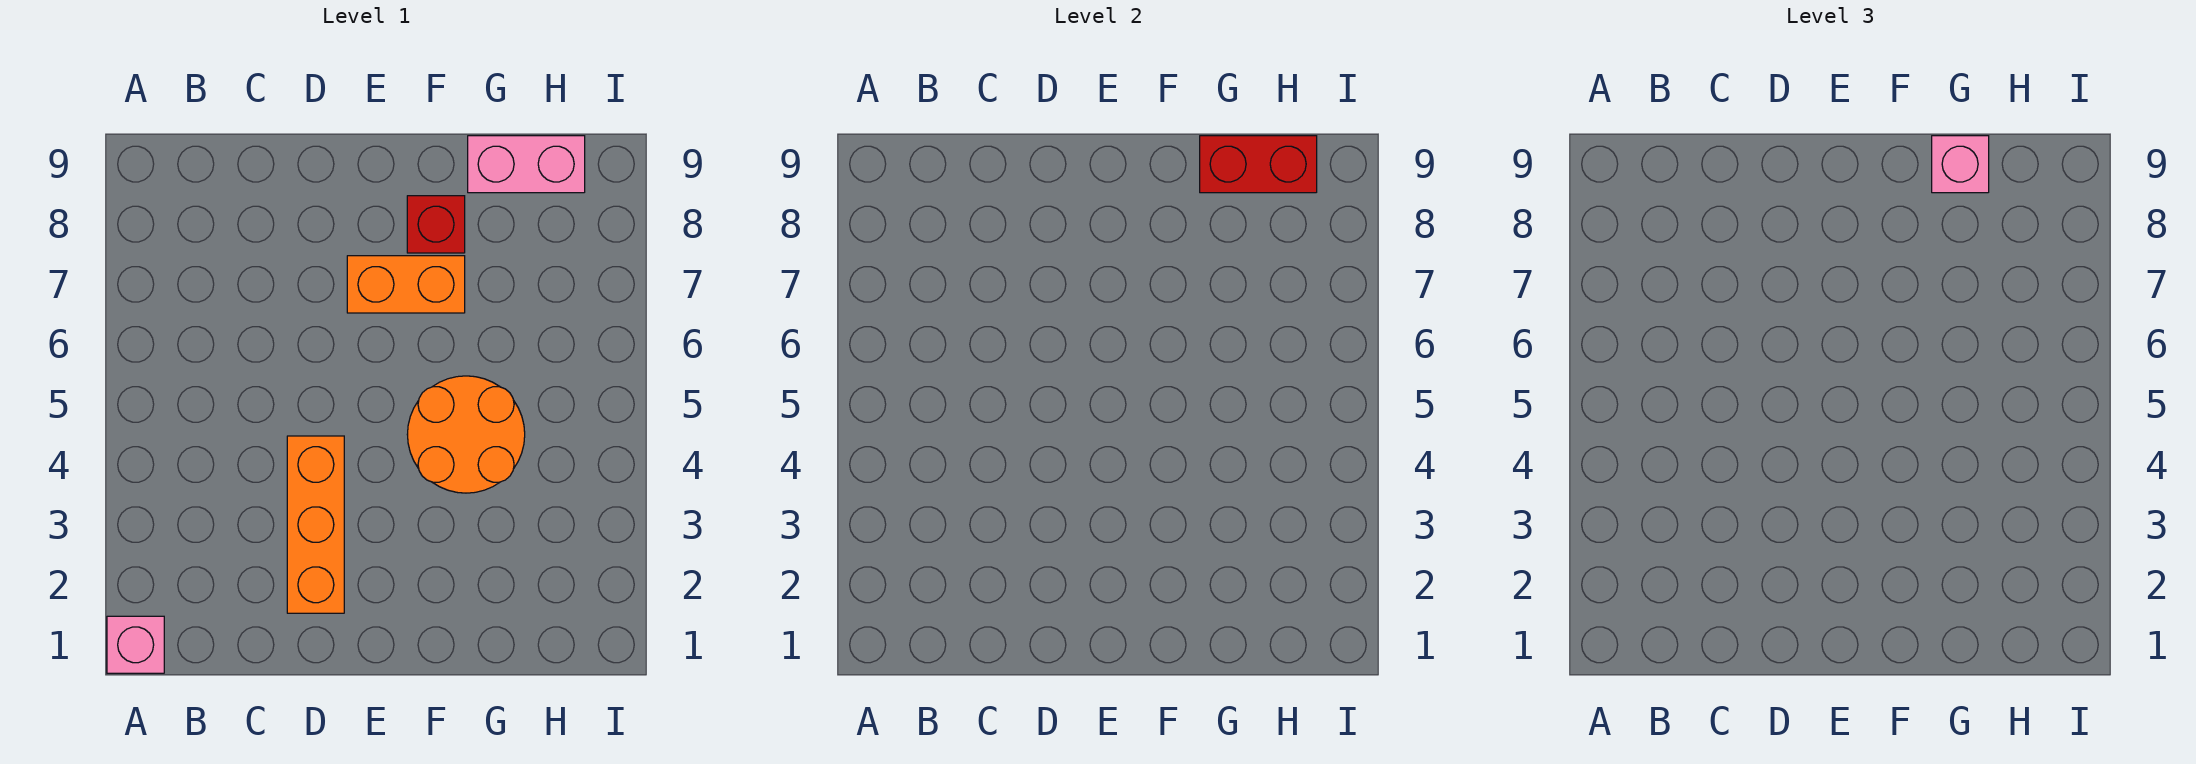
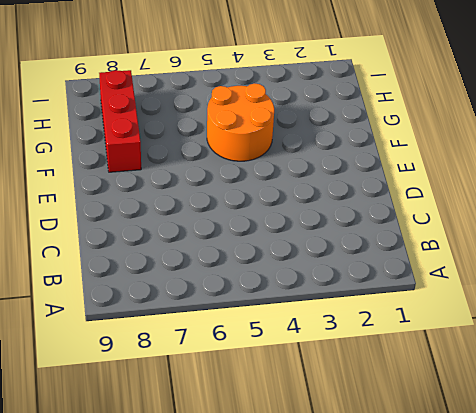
red brick F8:H8 level 1 -> red brick F8 level 1
none -> pink brick A1 level 1
none -> orange brick D2:D4 level 1

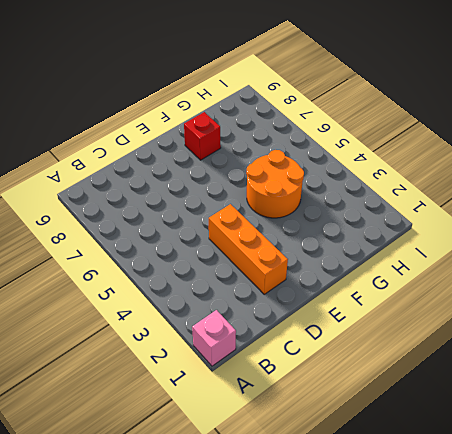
none -> orange brick E7:F7 level 1
none -> pink brick G9:H9 level 1

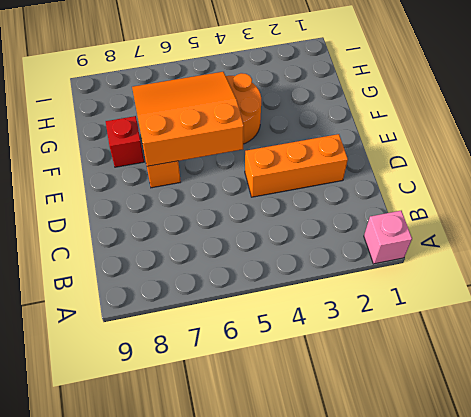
orange slope E5:G7 level 2 top E -> none
none -> pink brick G9:H9 level 1
none -> red brick G9:H9 level 2

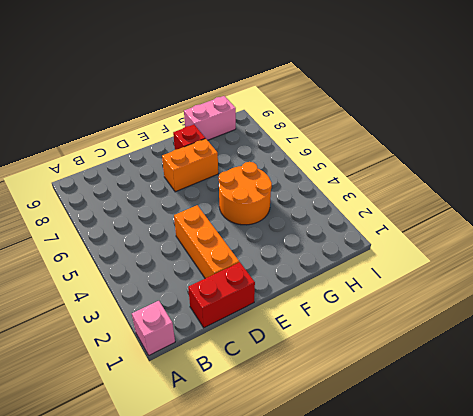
red brick C1:D1 level 1 -> red brick G9:H9 level 2
none -> pink brick G9 level 3

